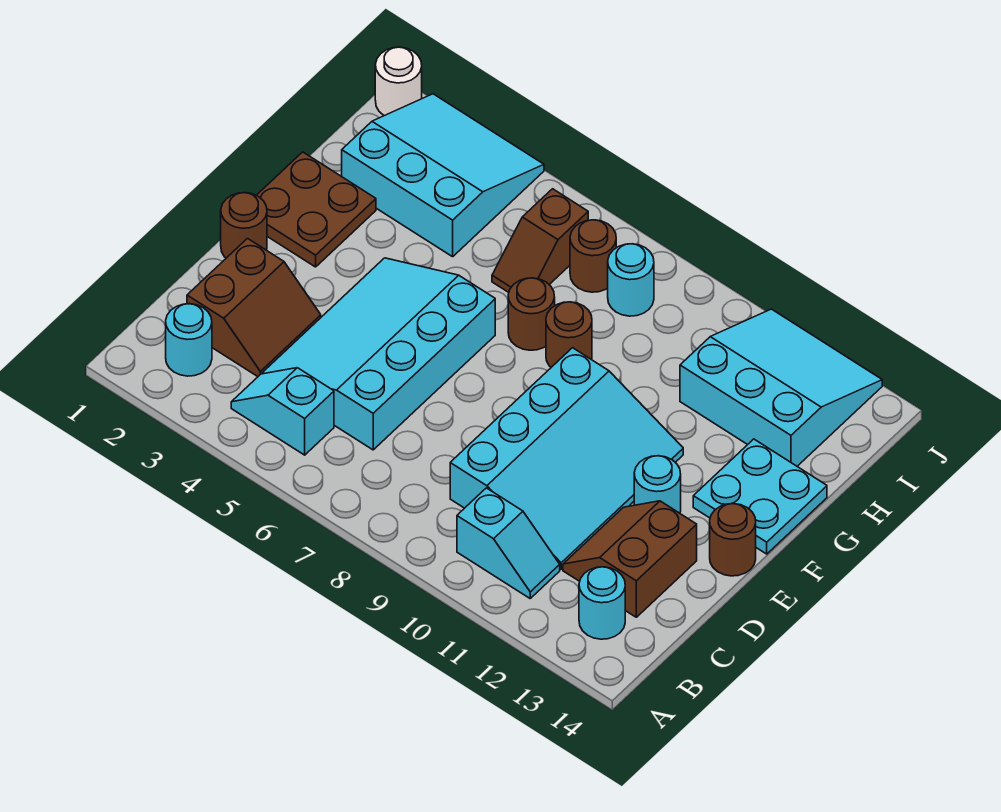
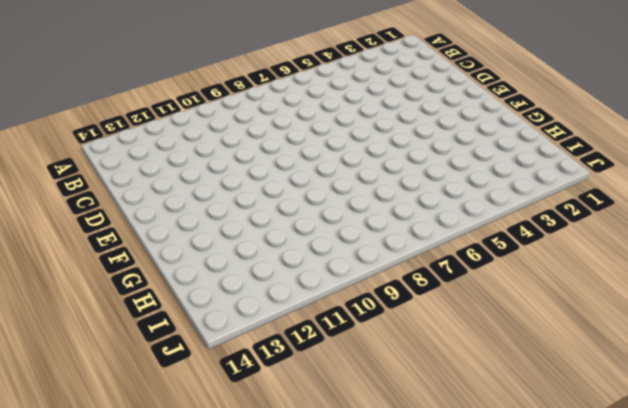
none -> cyan round brick B2 level 1
none -> cyan slope B4:B5 level 1 top 5
none -> cyan slope B10:B11 level 1 top 10

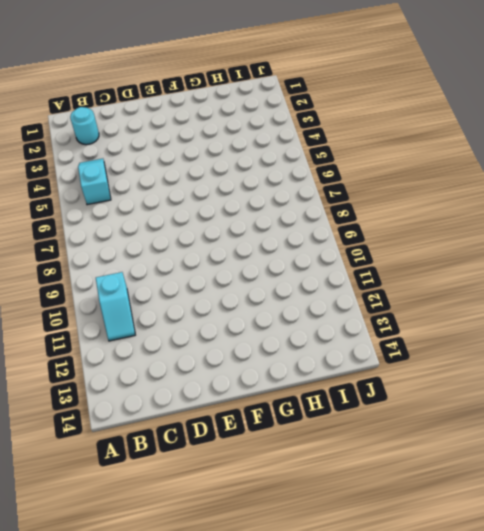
none -> cyan round brick B13 level 1
none -> brown slope C2:D3 level 1 top 2
none -> cyan slope C4:F6 level 1 top 6

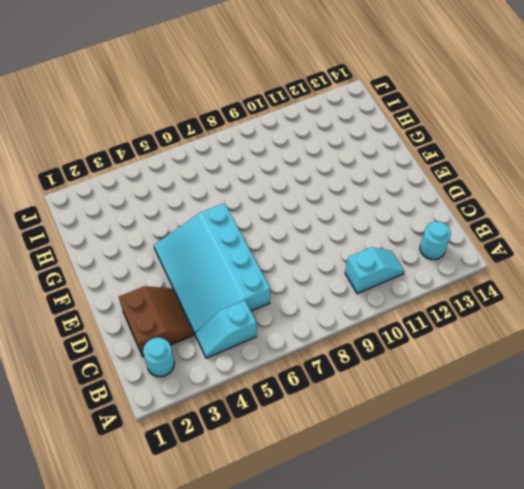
none -> cyan slope C9:F11 level 1 top 9
none -> brown slope C12:D13 level 1 top 13
none -> brown round brick E1 level 1

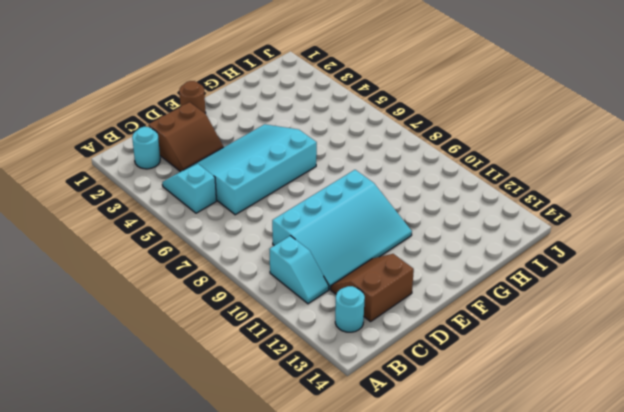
none -> cyan round brick E12 level 1
none -> brown round brick E14 level 1
none -> brown plate F1:G2 level 1

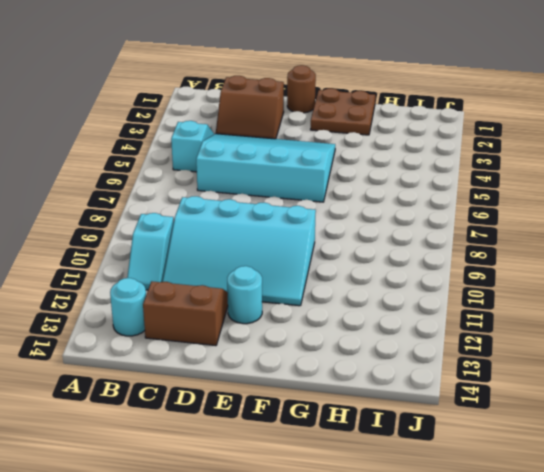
none -> cyan round brick B2 level 1
none -> brown round brick E14 level 1
none -> cyan plate F13:G14 level 1

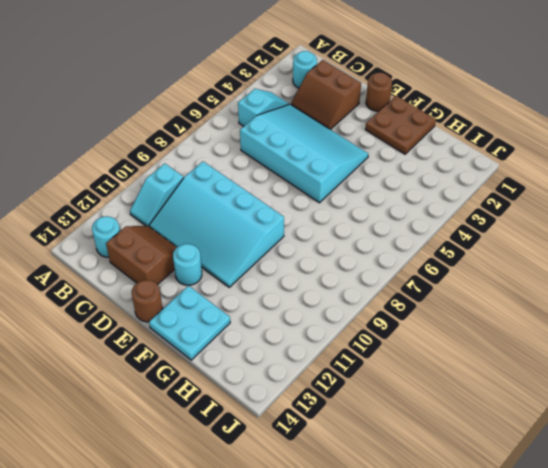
none -> brown round brick G7 level 1
none -> brown round brick G8 level 1
none -> cyan slope H2:J4 level 1 top H

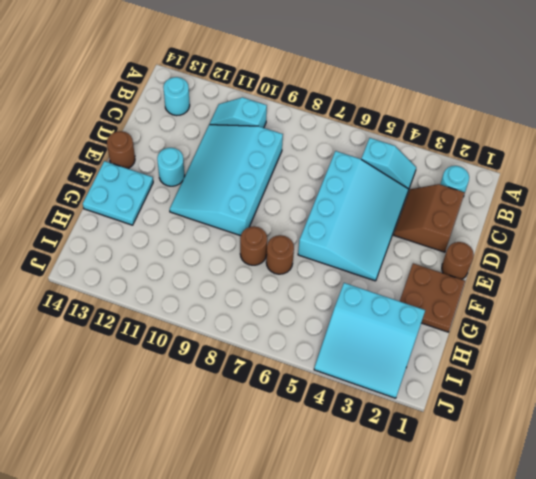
none -> brown slope C12:D13 level 1 top 13
none -> brown slope H6:I6 level 1 top I
none -> cyan slope H11:J13 level 1 top H

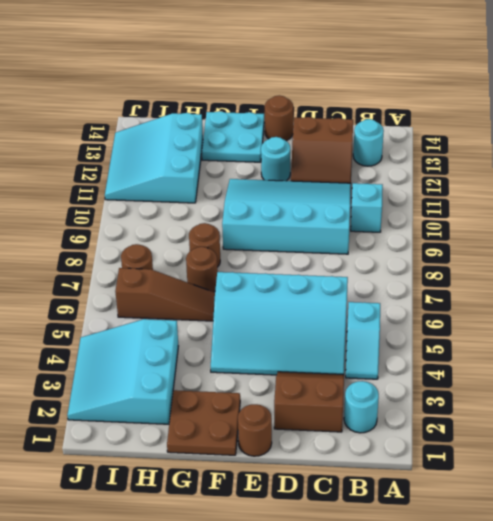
brown slope G6:I6 level 1 top I -> brown slope H6:I6 level 1 top I
none -> cyan round brick I8 level 1
none -> white round brick J1 level 1

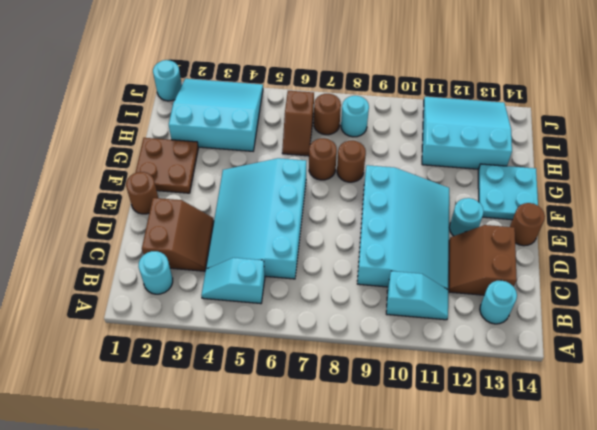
cyan round brick J1 level 1 -> white round brick J1 level 1

